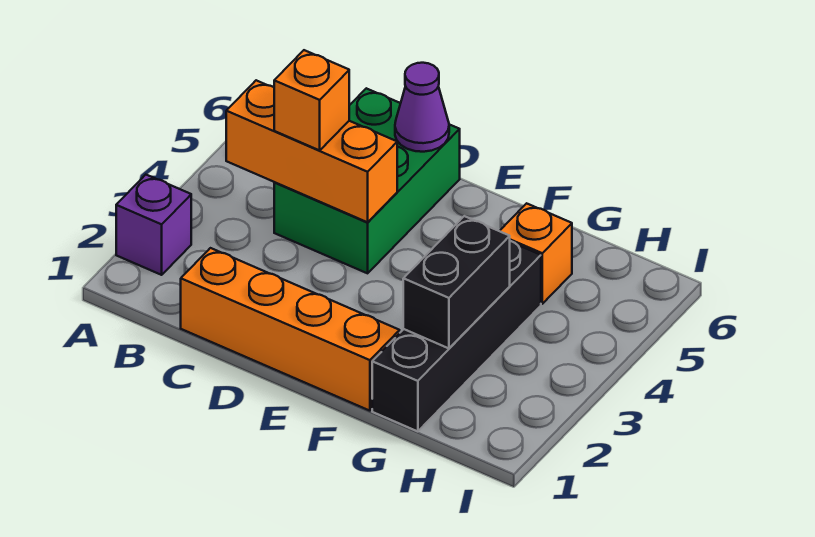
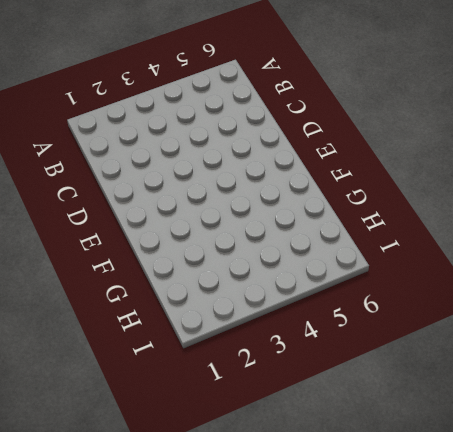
none -> purple brick A2 level 1
none -> orange brick C1:F1 level 1

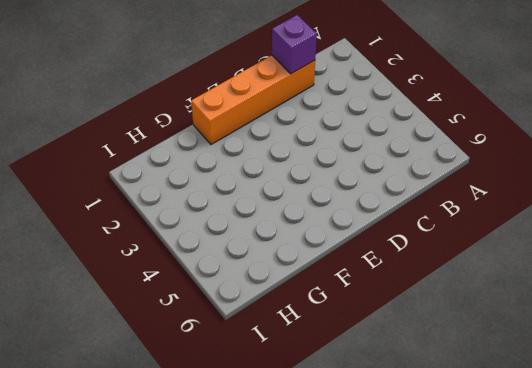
purple brick C1 level 2 -> purple brick A2 level 1
none -> green brick C4:D6 level 1
none -> black brick G1:G4 level 1

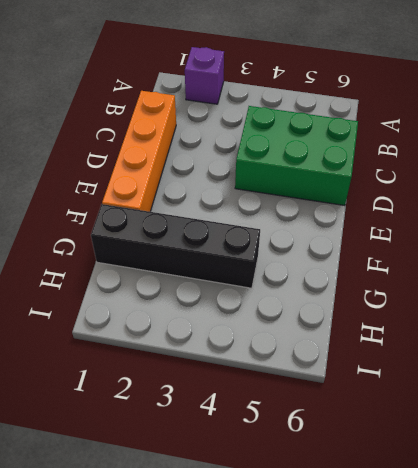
none -> orange brick G5 level 1
none -> orange brick B4:D4 level 2

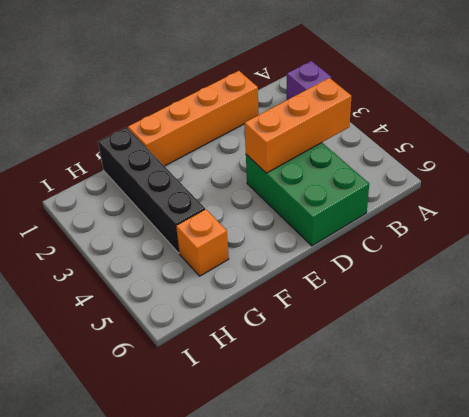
none -> purple cone D6 level 2
none -> black brick G2:G3 level 2

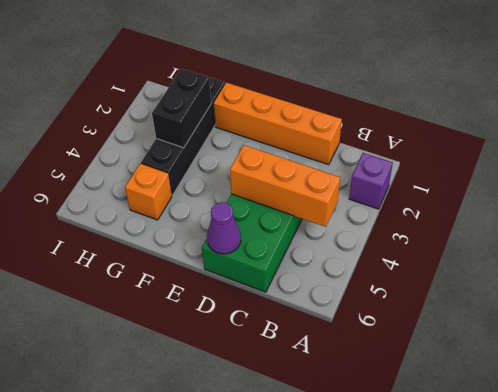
none -> orange brick C4 level 3

